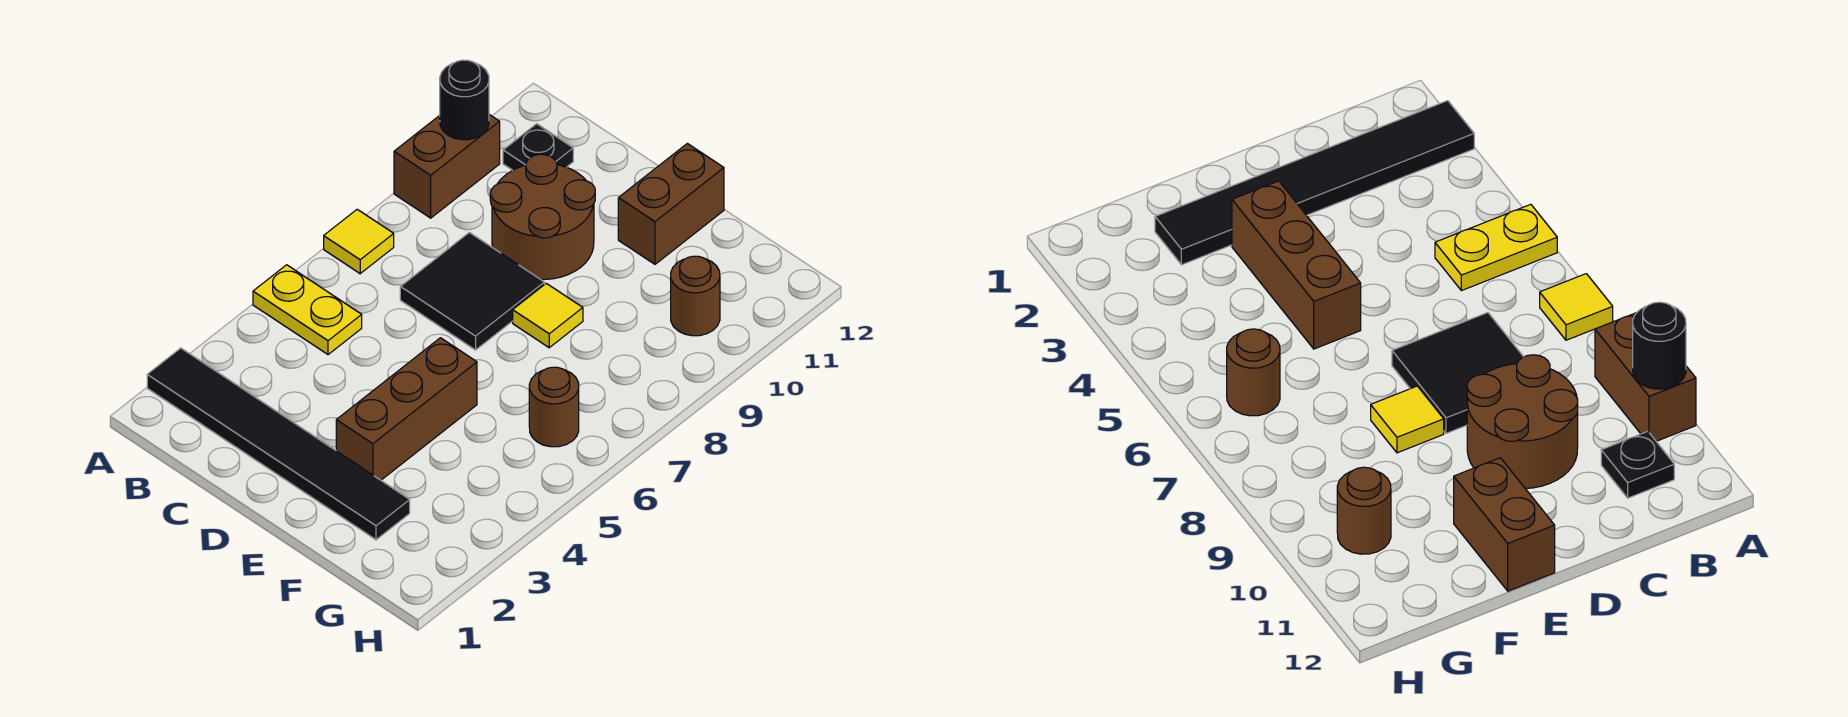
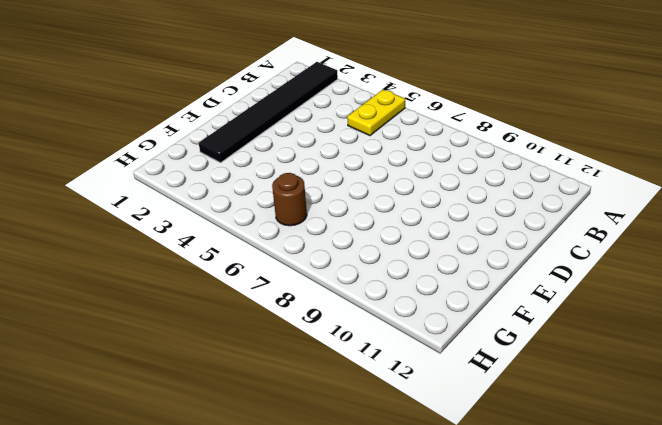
none -> yellow tile A7 level 1
none -> brown brick A9:A10 level 1
none -> black plate B11 level 1

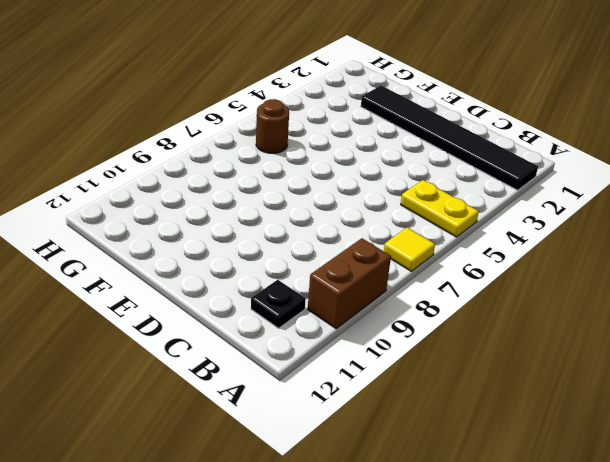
none -> black tile C7:D8 level 1
none -> brown round brick C9:D10 level 1
none -> brown brick E3:E5 level 1

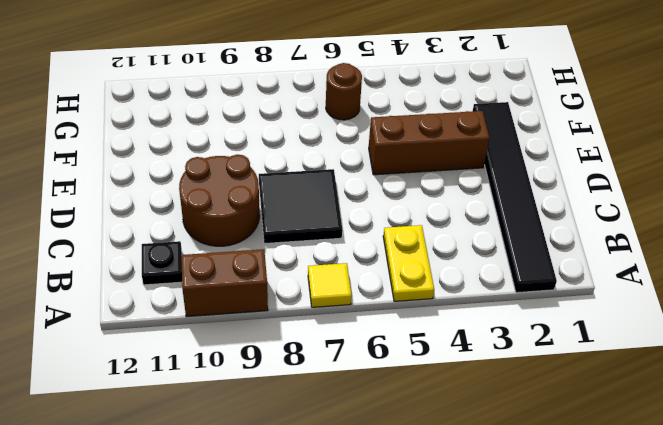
none -> yellow tile E8 level 1
none -> brown brick E11:E12 level 1
none -> brown round brick G10 level 1

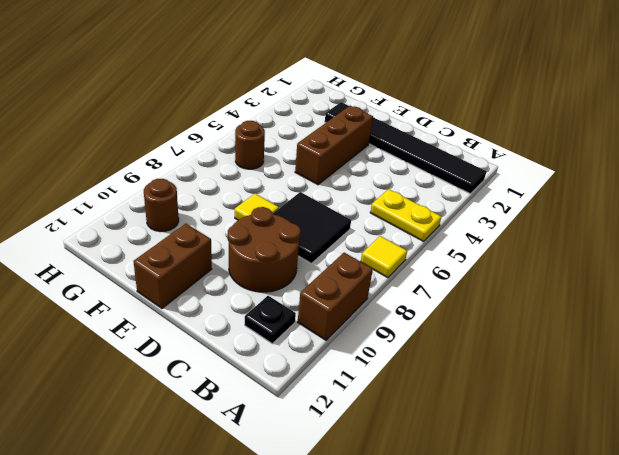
none -> black round brick A10 level 2

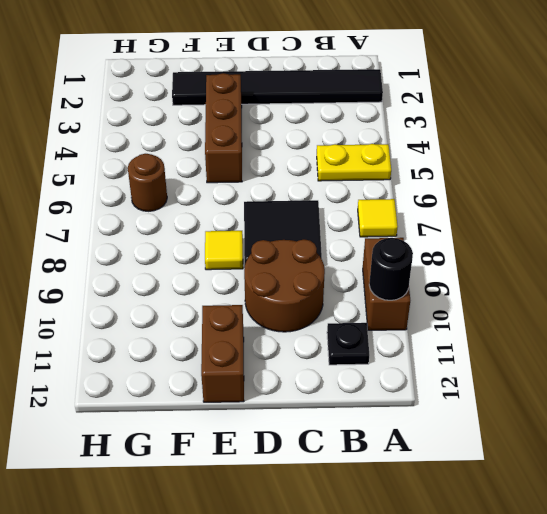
none -> brown round brick G10 level 1

